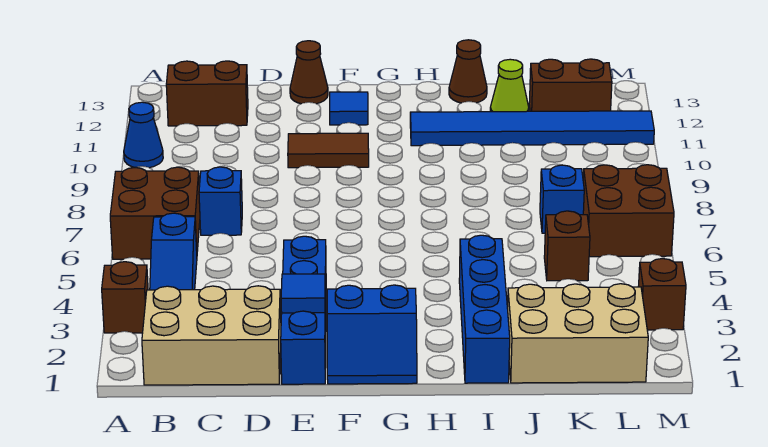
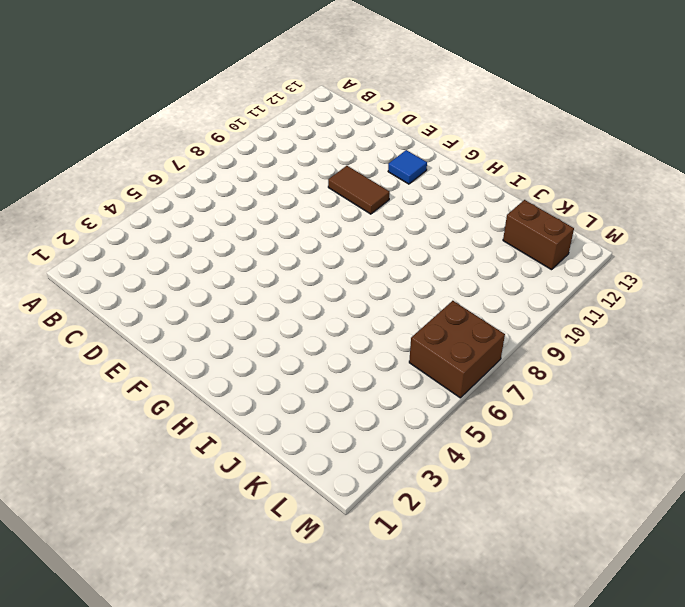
none -> brown brick A3 level 1
none -> brown brick A6:B7 level 1
none -> blue cone A10 level 1

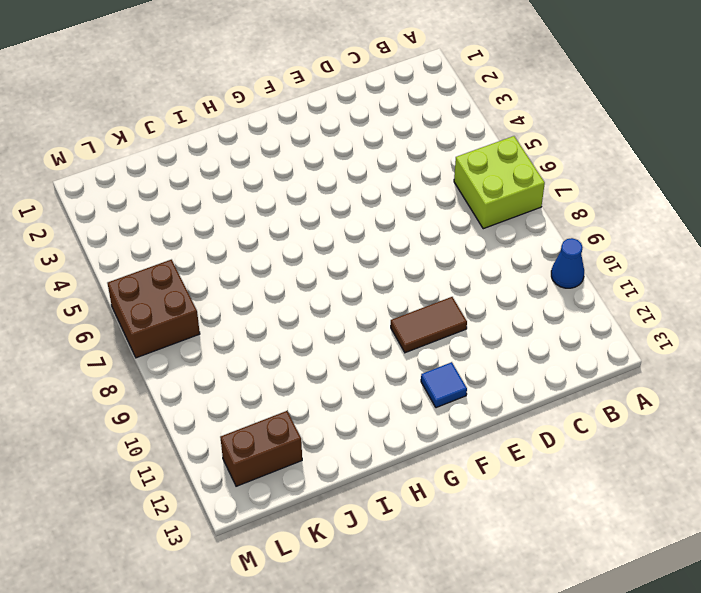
lime brick A6:B7 level 1 -> brown brick A6:B7 level 1
none -> brown brick A3 level 1
none -> tan brick B1:D2 level 1
none -> blue slope B3:B5 level 1 top 5

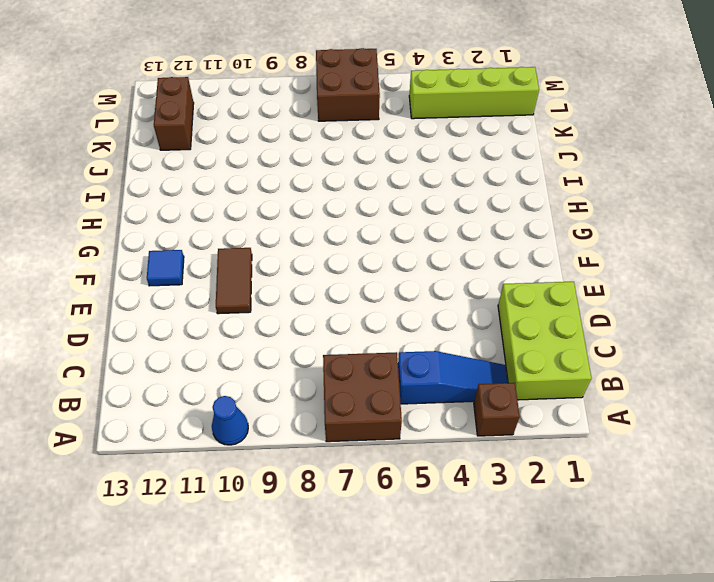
lime brick B1:D2 level 1 -> tan brick B1:D2 level 1
lime brick L1:L4 level 1 -> tan brick J1:L2 level 1
none -> brown brick B12:C12 level 1
none -> blue brick C7 level 1
none -> blue brick E1:E4 level 1

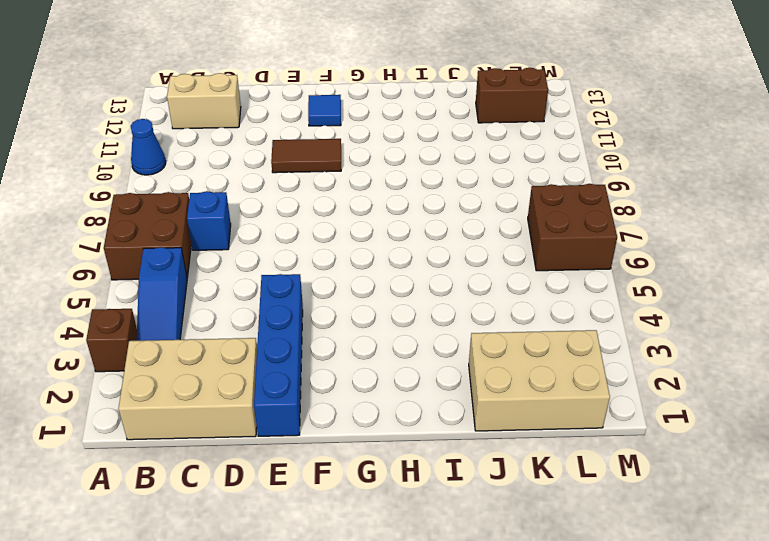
tan brick B12:C12 level 1 -> brown brick B12:C12 level 1
none -> brown cone E13 level 1
none -> blue slope F1:G2 level 1 top 2
none -> blue tile H11:M11 level 1

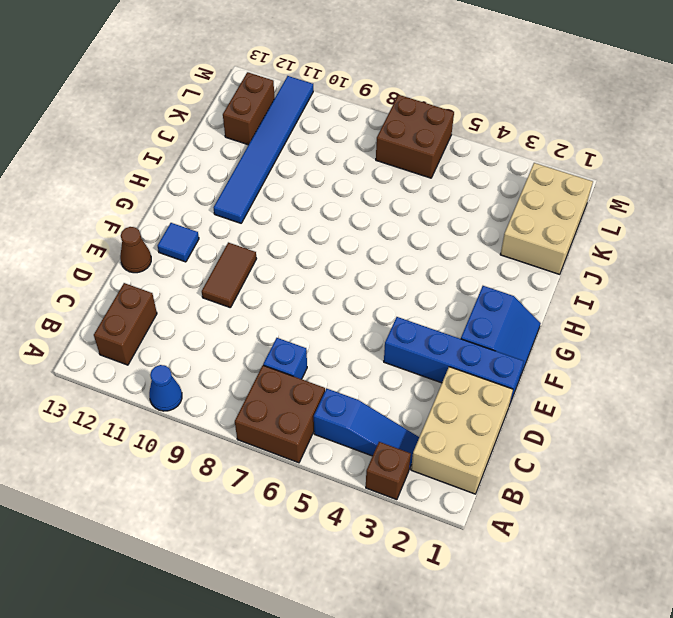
none -> blue brick I1:I4 level 1
none -> brown cone I13 level 1
none -> lime cone J12 level 1

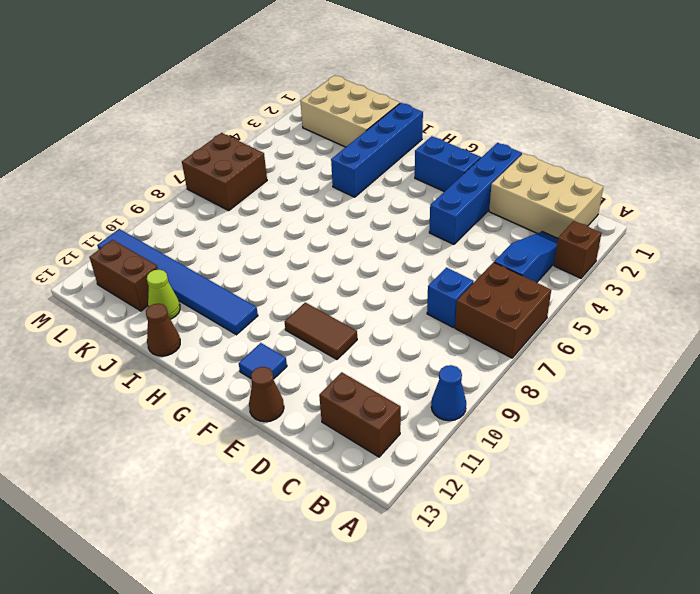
none -> brown brick K5 level 1
none -> blue brick K7 level 1
none -> brown brick M3 level 1

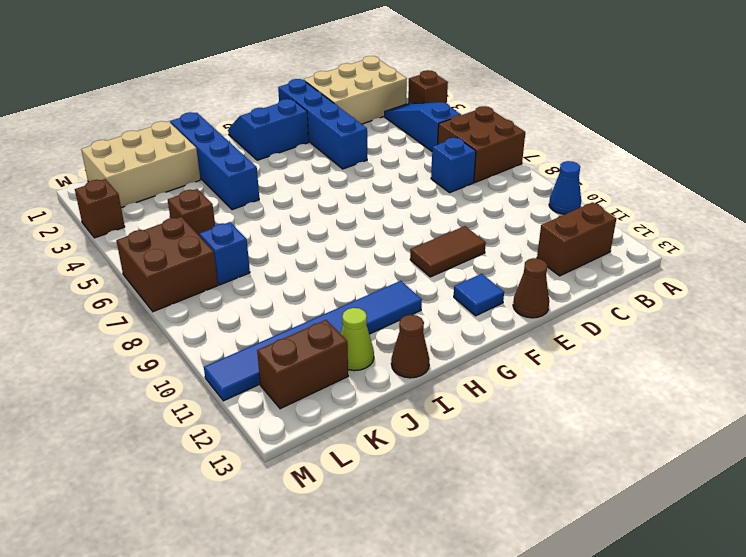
none -> blue tile E2 level 2

